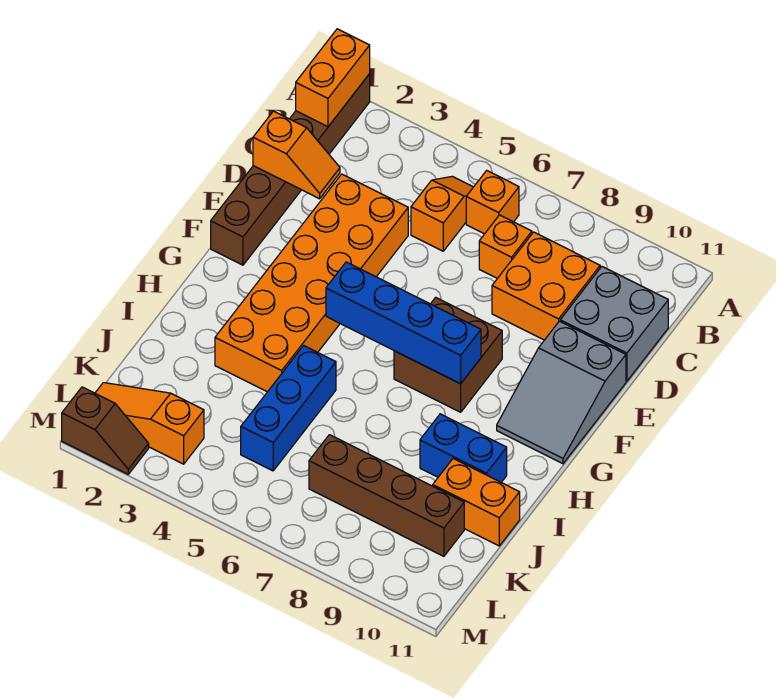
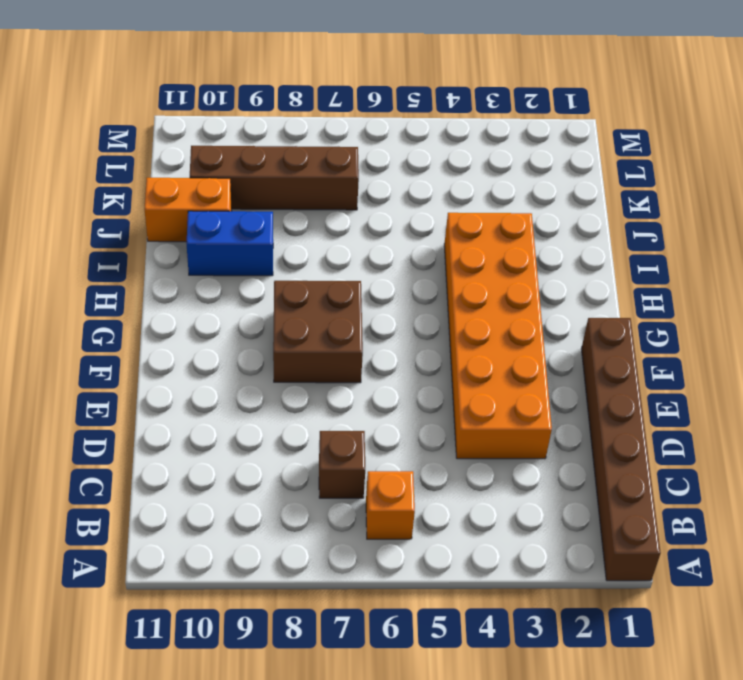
brown brick C7 level 1 -> orange brick C7 level 1
none -> orange slope B5:C5 level 1 top C
none -> orange brick C8:D9 level 1
none -> grey brick C10:D11 level 1

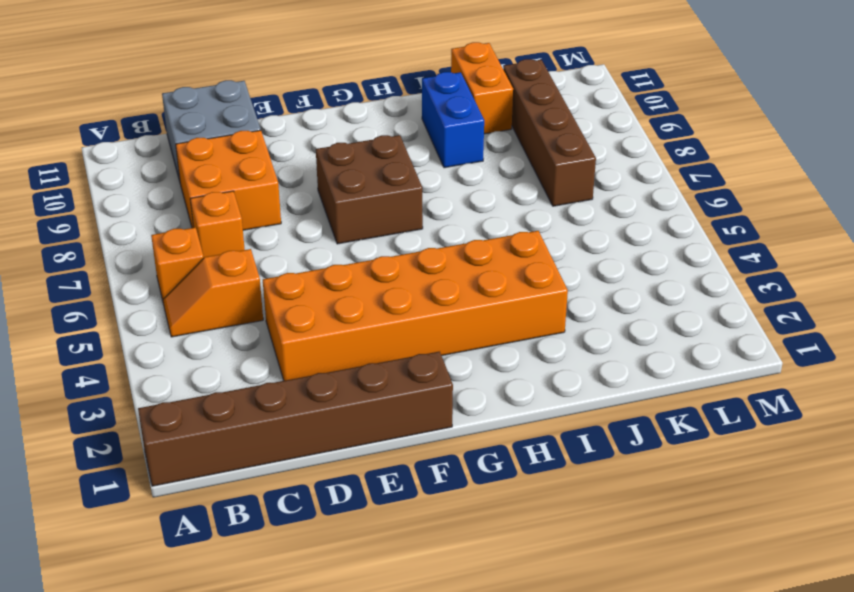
none -> grey slope E10:G11 level 1 top E
none -> blue brick I5:K5 level 1
none -> orange slope L1:L3 level 1 top 3

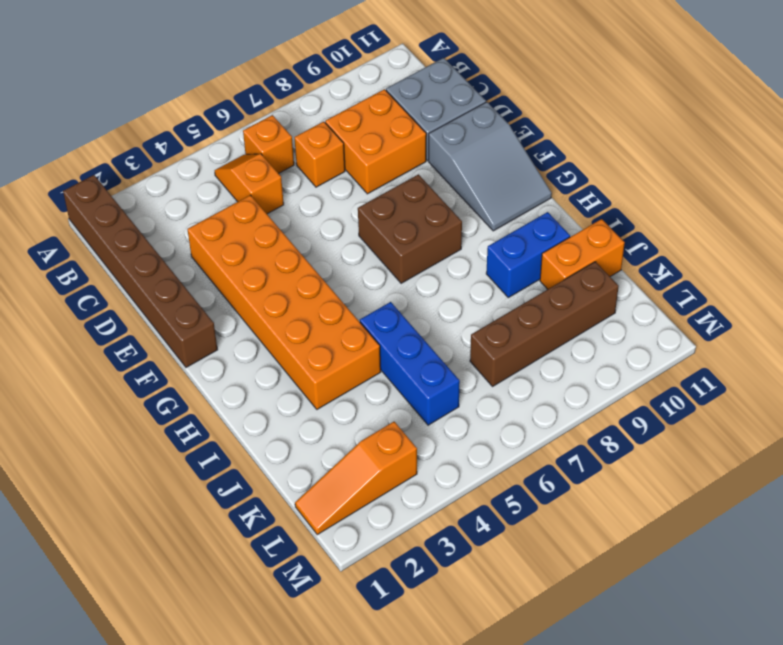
none -> brown slope M1:M2 level 1 top 1
none -> orange brick A1:B1 level 2
none -> orange slope D1:D2 level 2 top 1

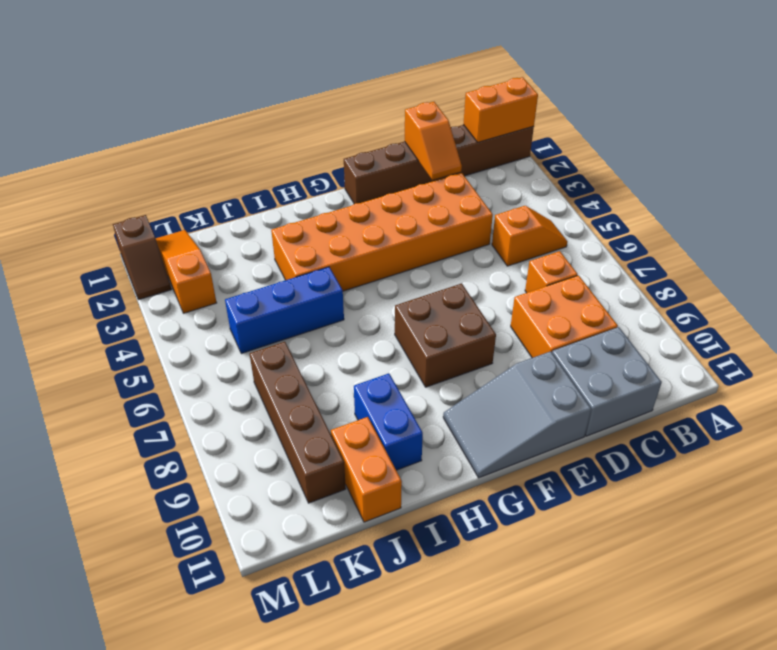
none -> orange brick B6 level 1
none -> blue brick G5:G8 level 2

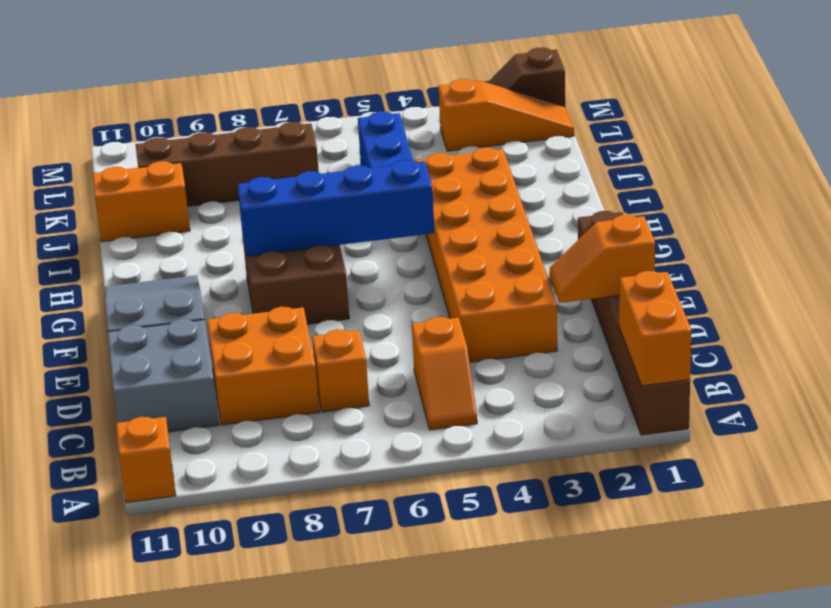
orange brick A11 level 1 -> orange brick B6 level 1
none -> blue brick I9:I10 level 1

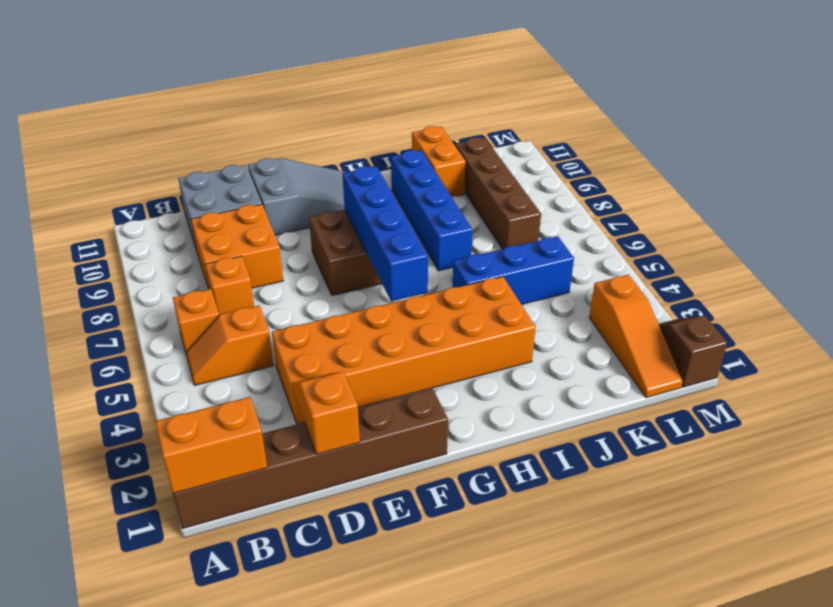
blue brick I7:I10 level 1 -> blue brick I9:I10 level 1

